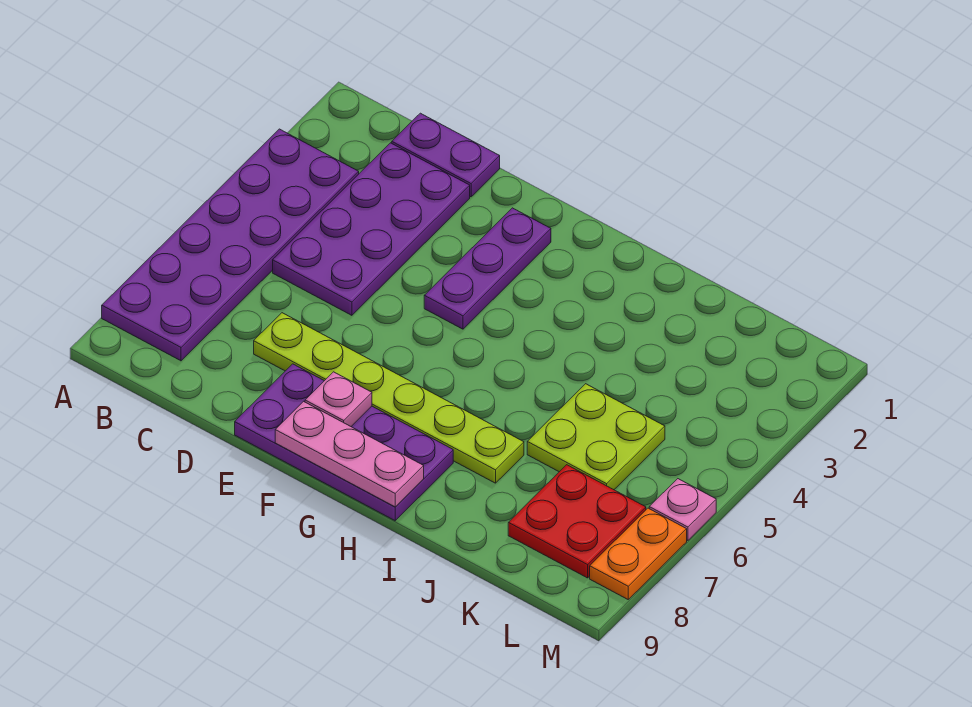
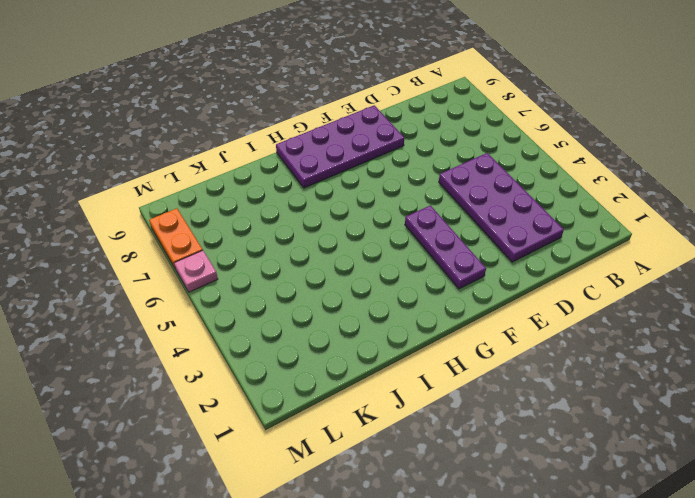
none -> purple plate A3:B8 level 1
none -> purple plate C1:D1 level 1
none -> lime plate D7:I7 level 1

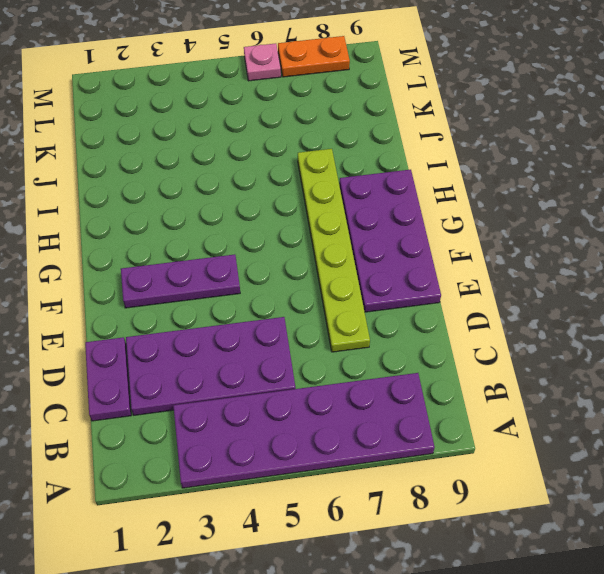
none -> lime plate J5:K6 level 1
none -> red plate K7:L8 level 1
none -> pink plate F8 level 2

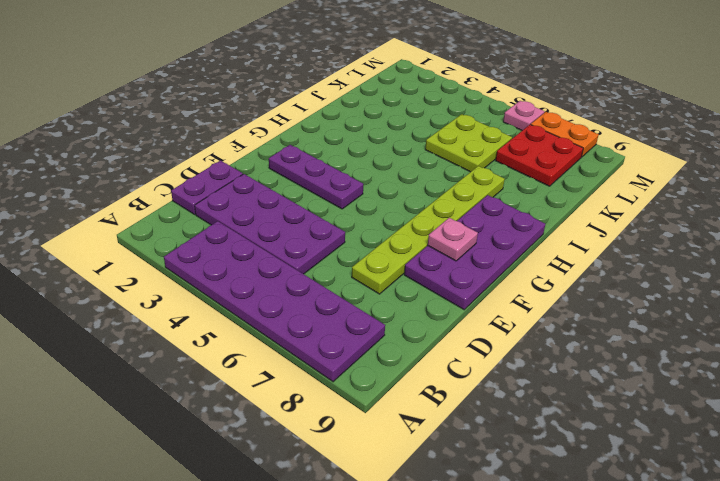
none -> pink plate F9:H9 level 2

